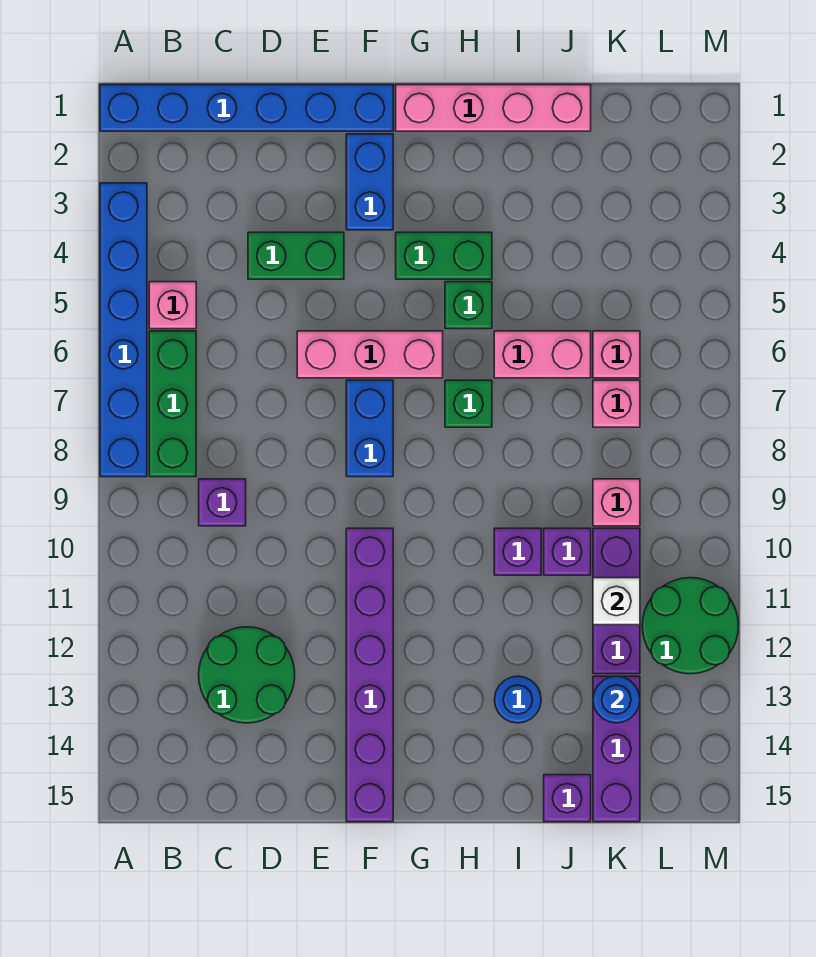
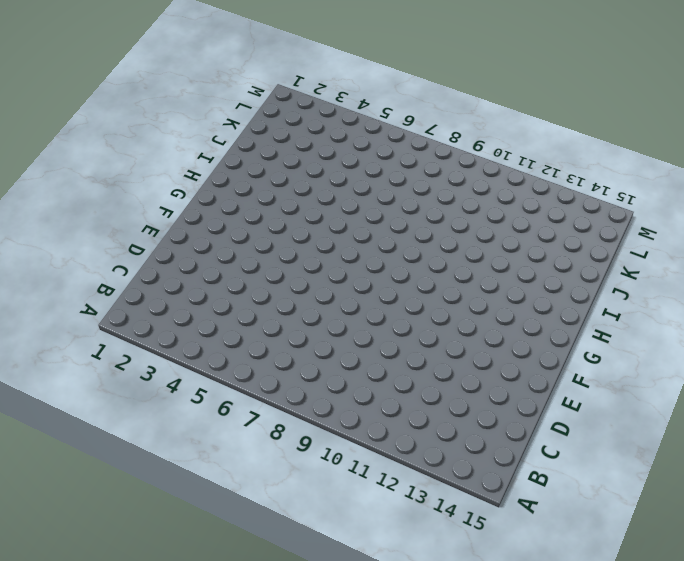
none -> blue brick A1:F1 level 1
none -> blue brick A3:A8 level 1
none -> pink brick B5 level 1

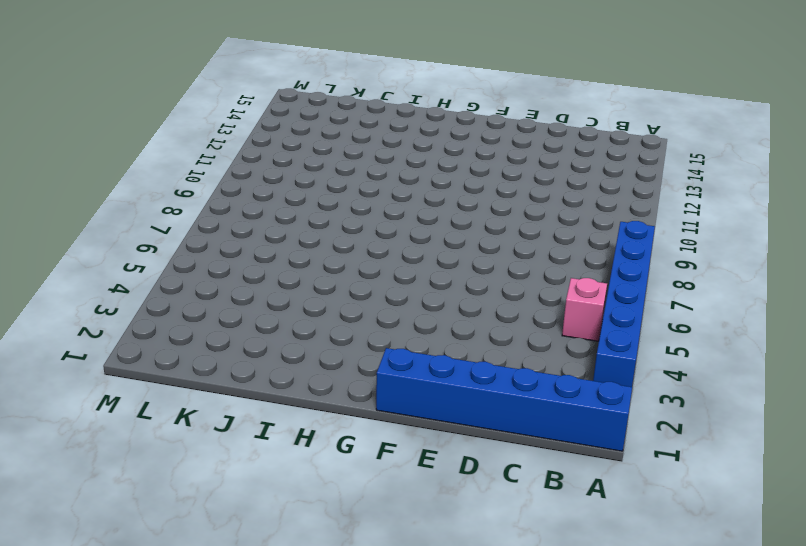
none -> green brick B6:B8 level 1
none -> purple brick C9 level 1
none -> green round brick C12:D13 level 1

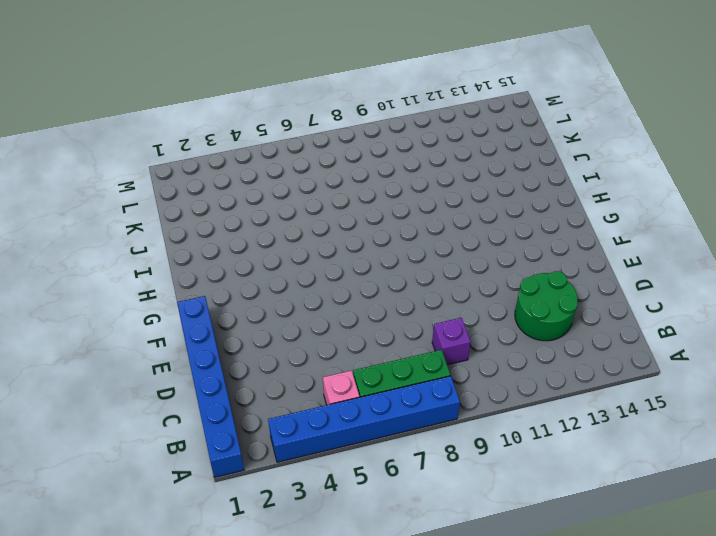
none -> green brick D4:E4 level 1
none -> pink brick E6:G6 level 1
none -> blue brick F2:F3 level 1

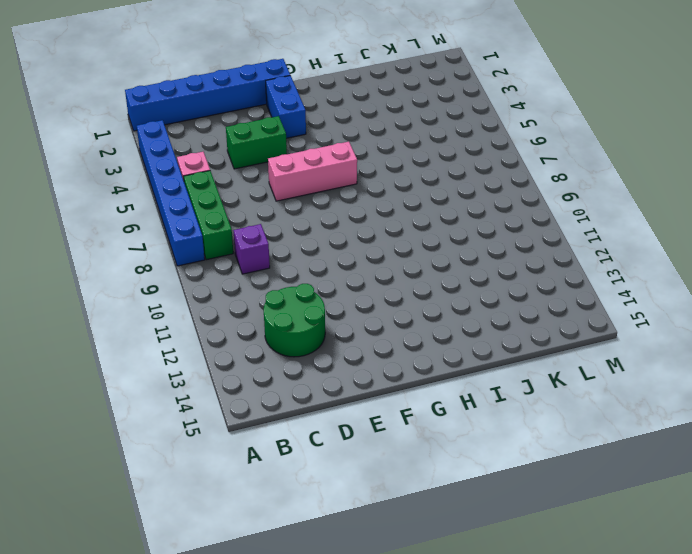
none -> blue brick F7:F8 level 1
none -> purple brick F10:F15 level 1
none -> pink brick G1:J1 level 1

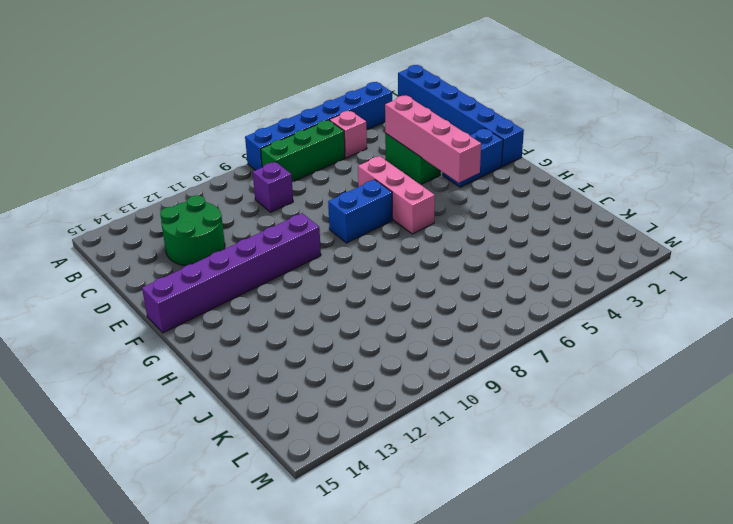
pink brick D4:G4 level 2 -> pink brick G1:J1 level 1
none -> green brick G4:H4 level 1
none -> green brick H5 level 1
none -> green brick H7 level 1

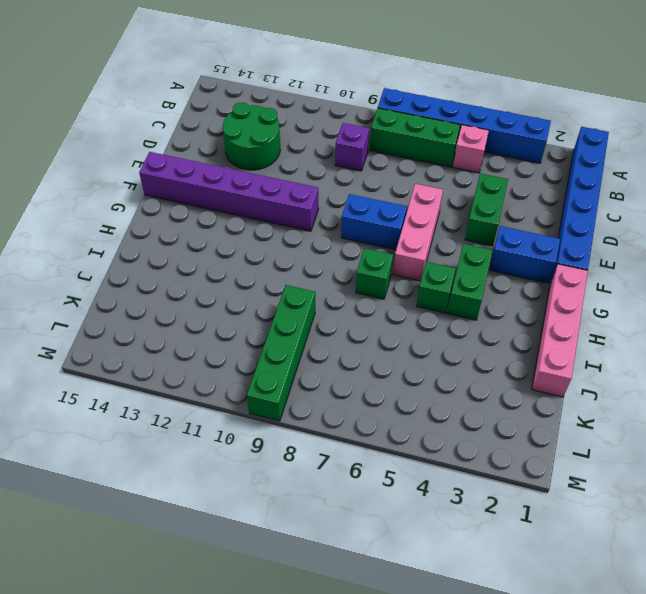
green brick J9:M9 level 1 -> pink brick K9 level 1
none -> pink brick I6:J6 level 1
none -> purple brick I10 level 1
none -> blue round brick I13 level 1

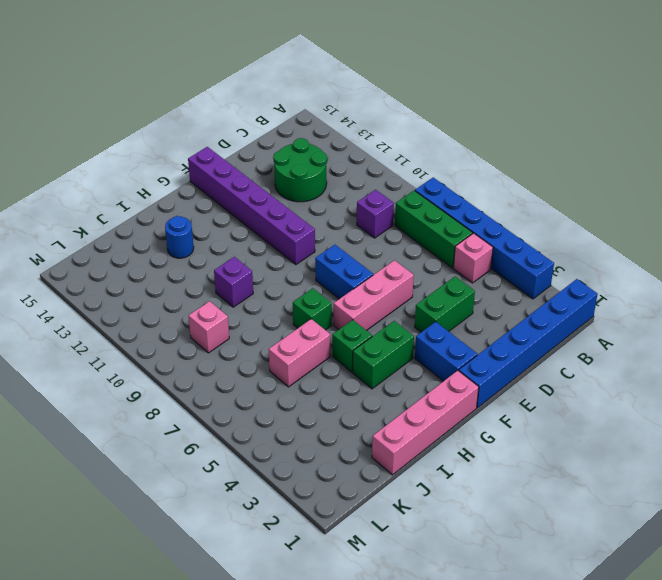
none -> purple brick J10 level 1
none -> purple brick J15 level 1
none -> pink brick K6 level 1

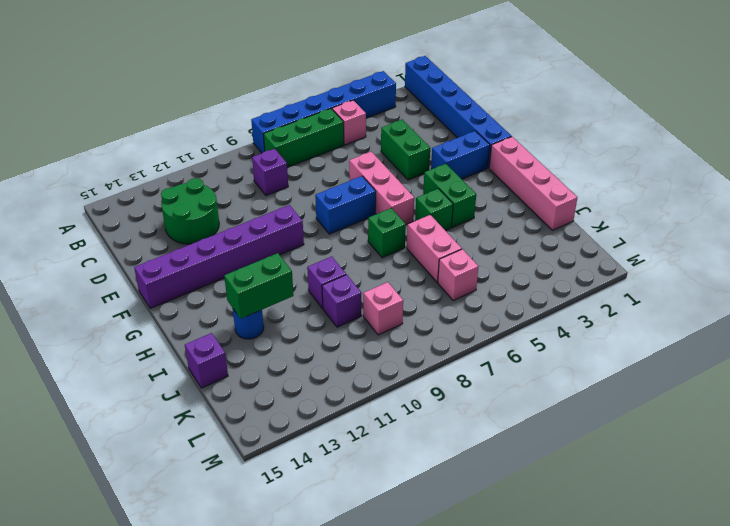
green brick I12:I13 level 2 -> none
none -> pink brick K7 level 1
none -> purple brick K10:K12 level 1
none -> purple brick K13:K15 level 1

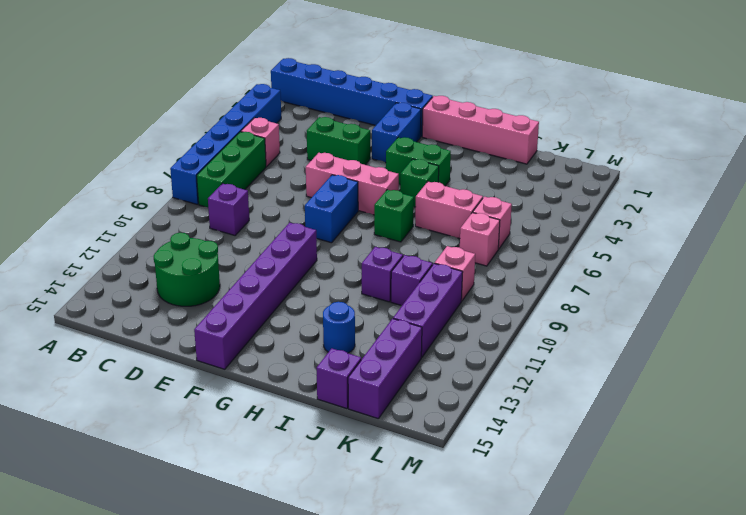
none -> green round brick L11:M12 level 1
none -> white brick K11 level 2
none -> blue round brick K13 level 2

